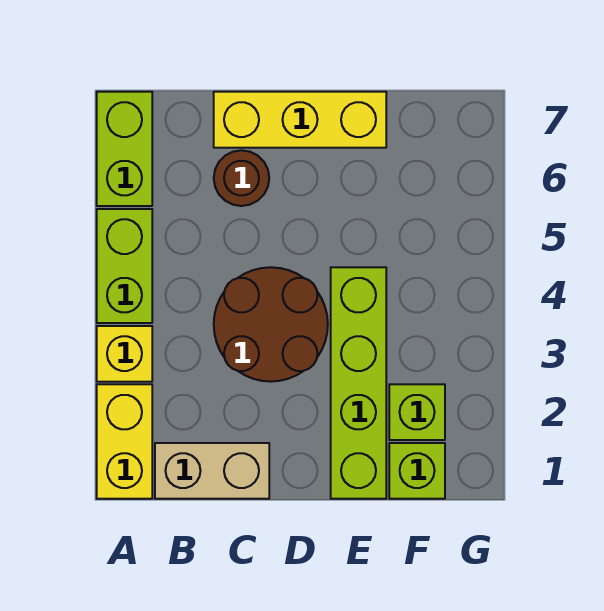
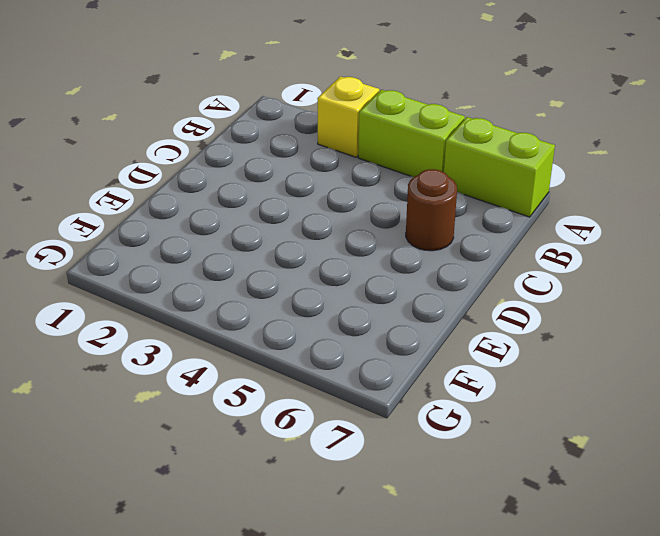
none -> yellow brick A1:A2 level 1
none -> tan brick B1:C1 level 1

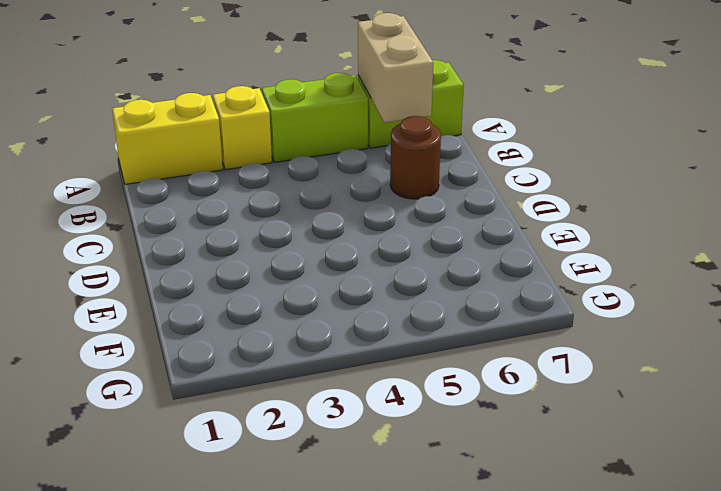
tan brick A6:B6 level 2 -> tan brick B1:C1 level 1
none -> brown round brick C3:D4 level 1
none -> yellow brick C7:E7 level 1

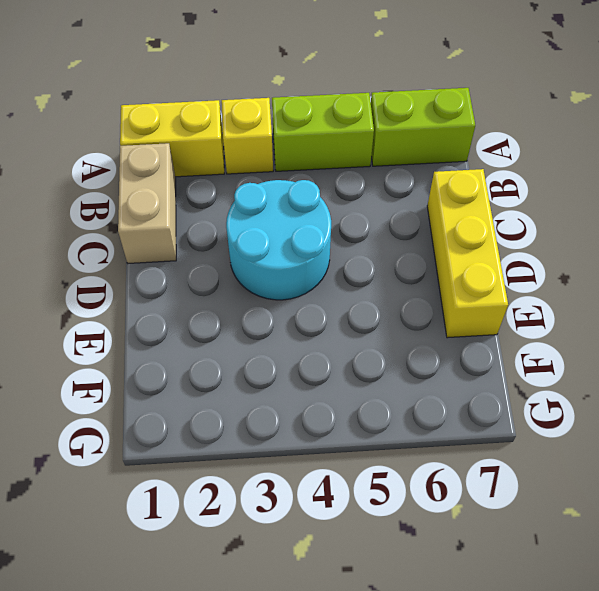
cyan round brick C3:D4 level 1 -> brown round brick C3:D4 level 1
none -> brown round brick C6 level 1
none -> lime brick E1:E4 level 1

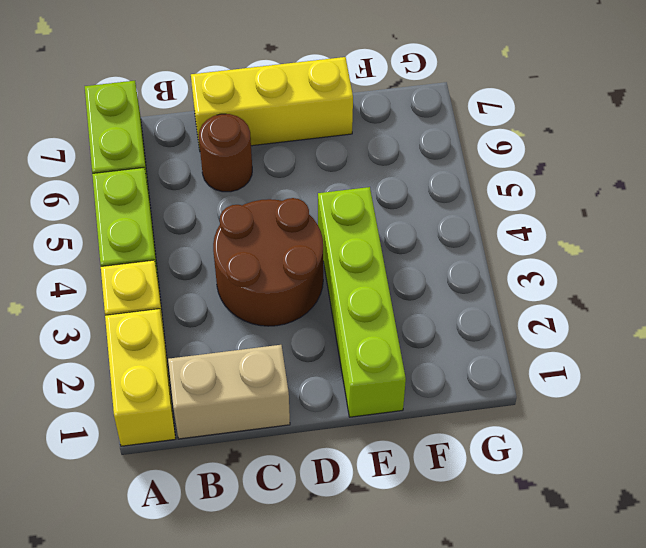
none -> lime brick F1 level 1
none -> lime brick F2 level 1

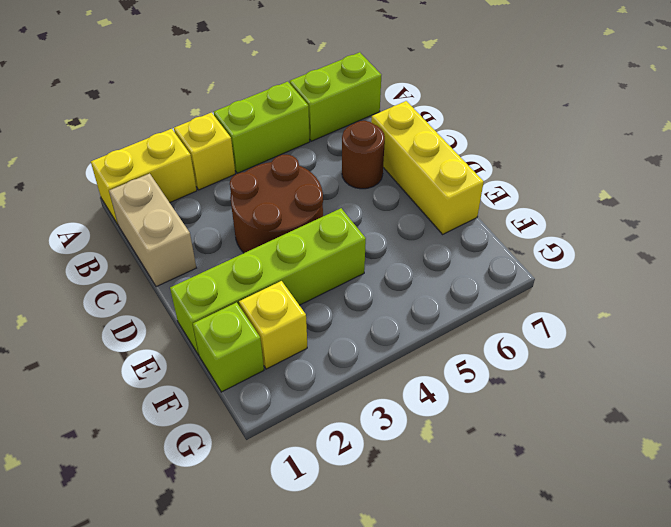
yellow brick F2 level 1 -> lime brick F2 level 1

